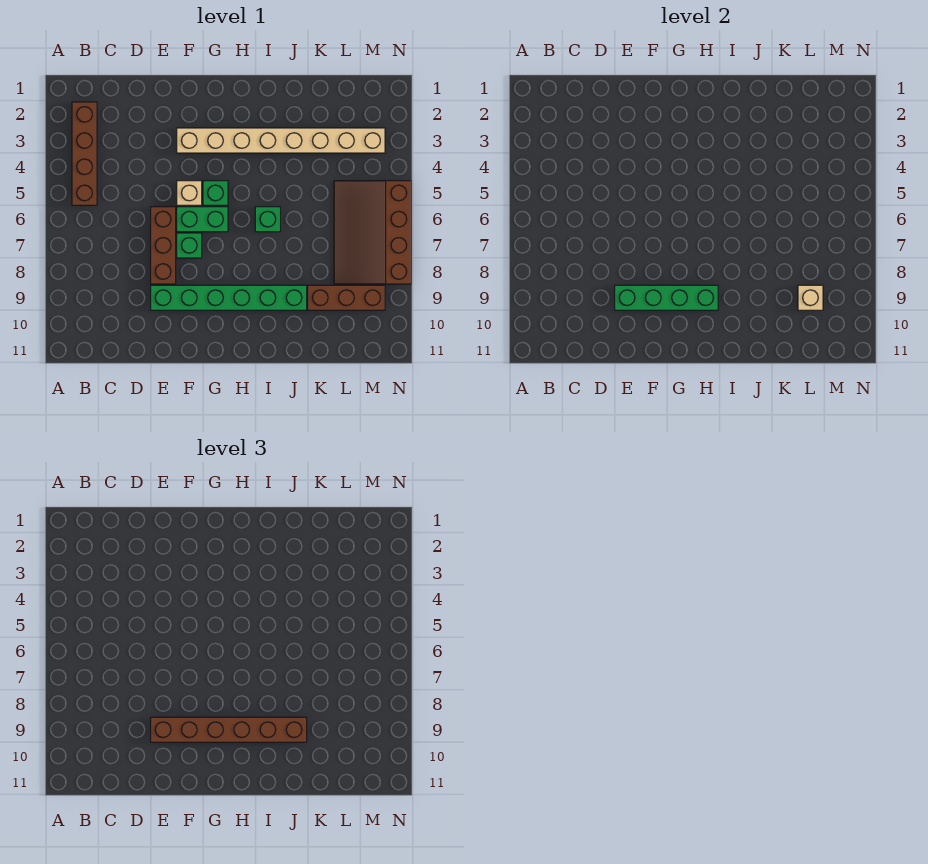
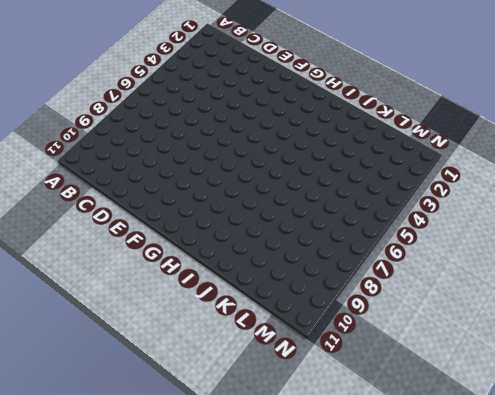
none -> brown brick B2:B5 level 1
none -> brown brick E6:E8 level 1
none -> green brick E9:J9 level 1

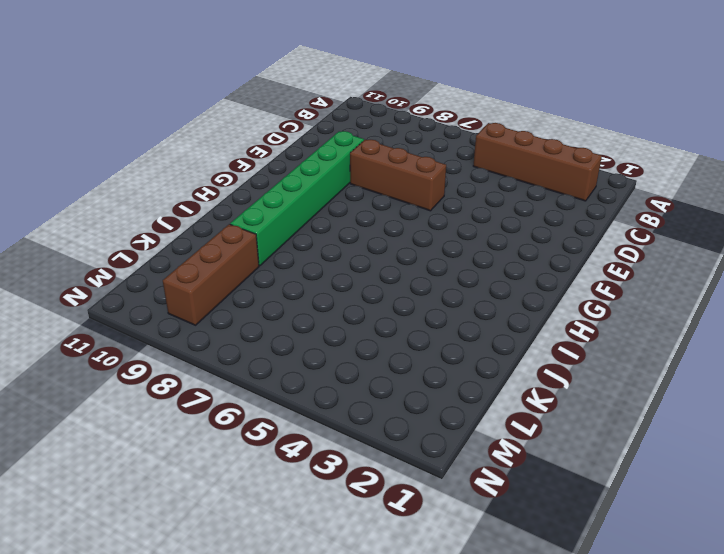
none -> tan brick F3:M3 level 1
none -> tan brick F5 level 1
none -> green brick F6:G6 level 1

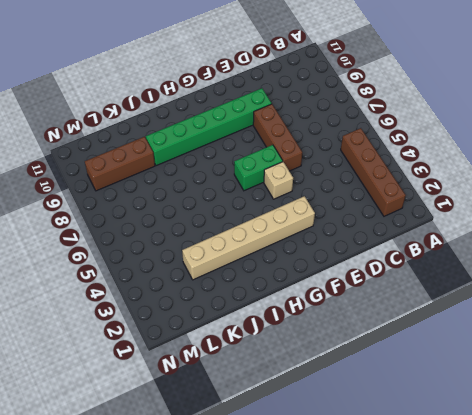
tan brick F3:K3 level 1 -> tan brick F3:M3 level 1
none -> green brick F7 level 1
none -> green brick G5 level 1
none -> green brick I6 level 1

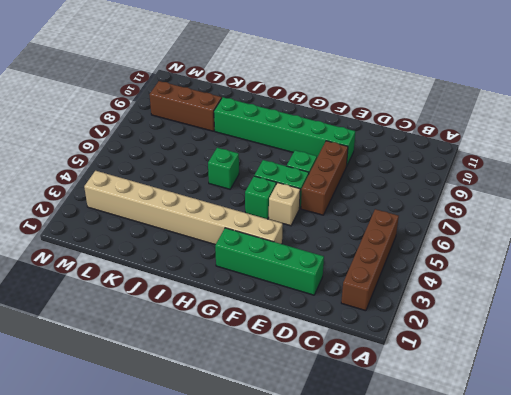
green brick D2:G2 level 1 -> green brick E9:H9 level 2
none -> brown slope L5:N8 level 1 top N
none -> tan brick L9 level 2
none -> brown brick E9:J9 level 3

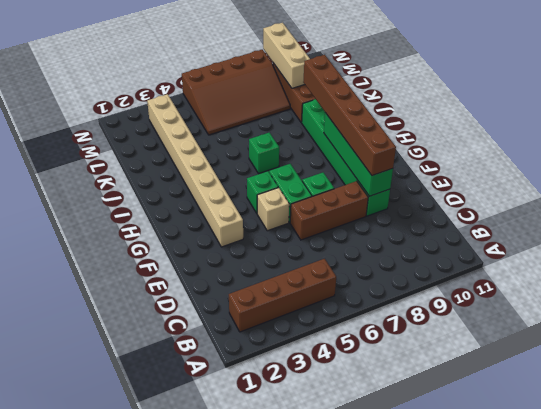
tan brick L9:N9 level 2 -> tan brick L9 level 2

